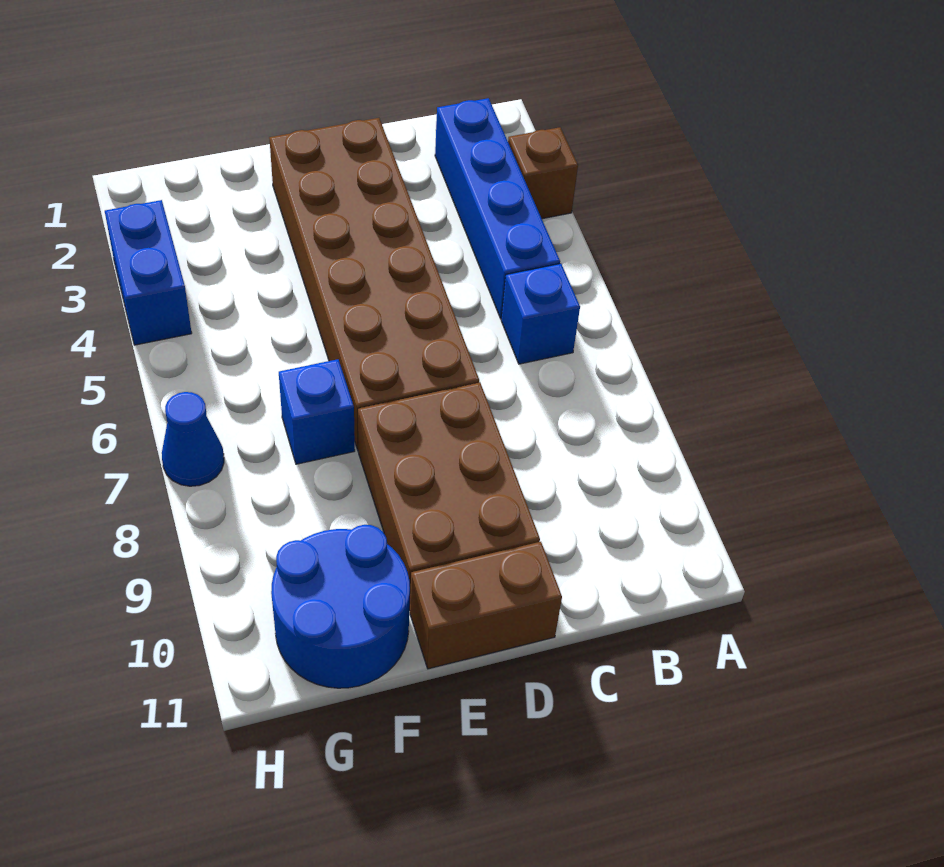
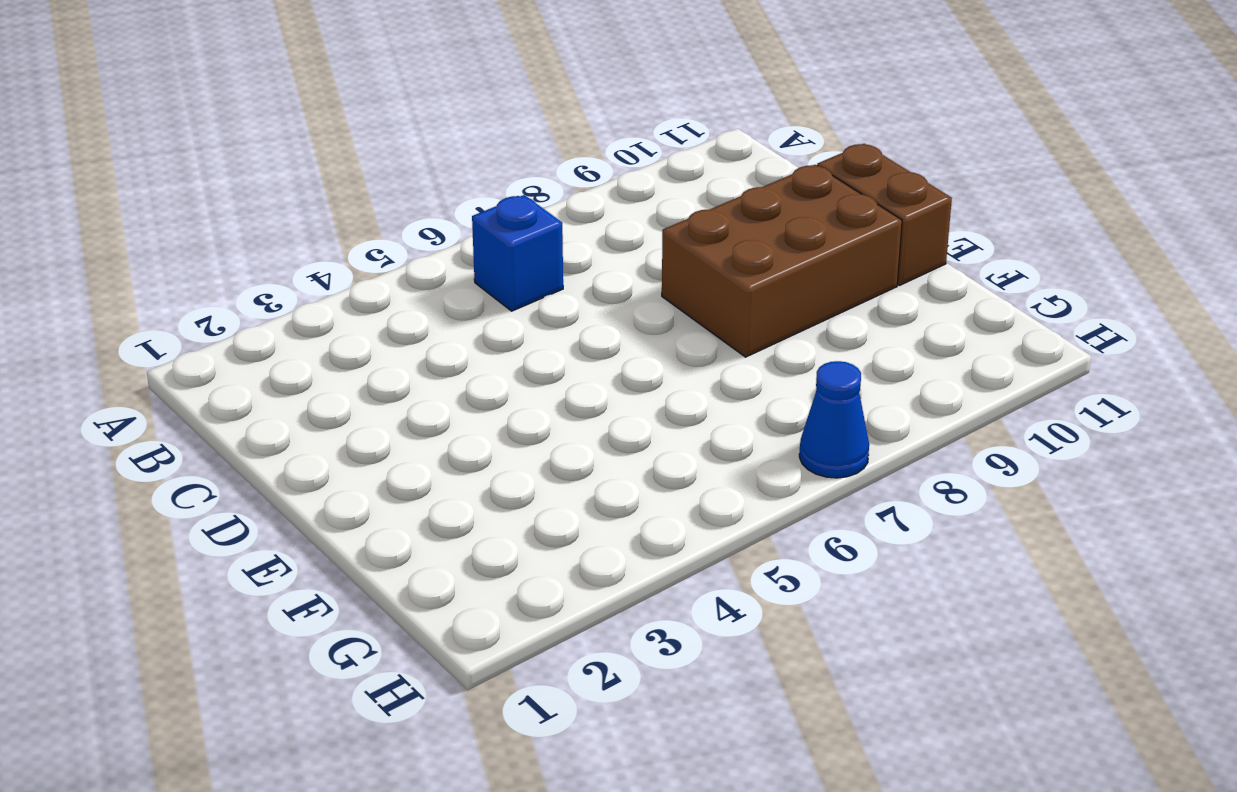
none -> brown brick A3 level 1
none -> blue brick B2:B5 level 1

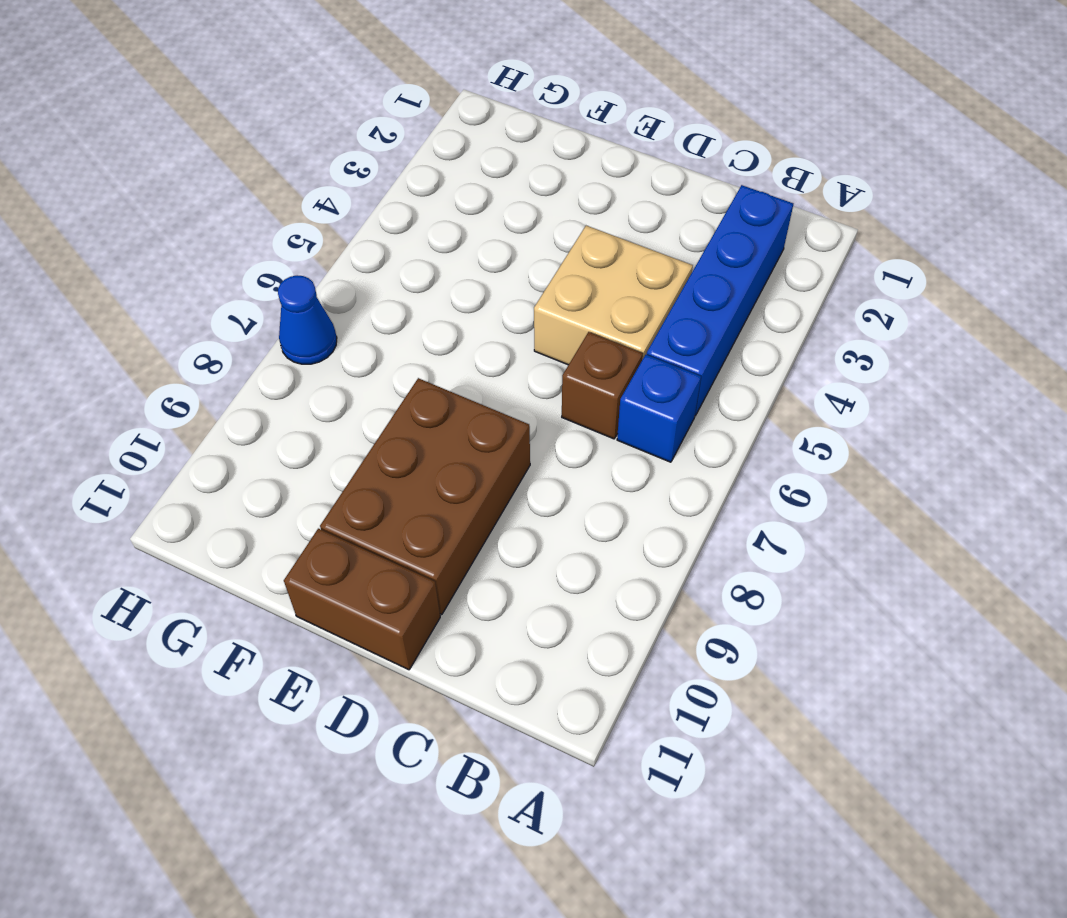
tan brick C4:D5 level 1 -> brown brick D2:E7 level 1
brown brick C6 level 1 -> brown brick A3 level 1
none -> blue brick F7 level 1
none -> blue round brick F10:G11 level 1

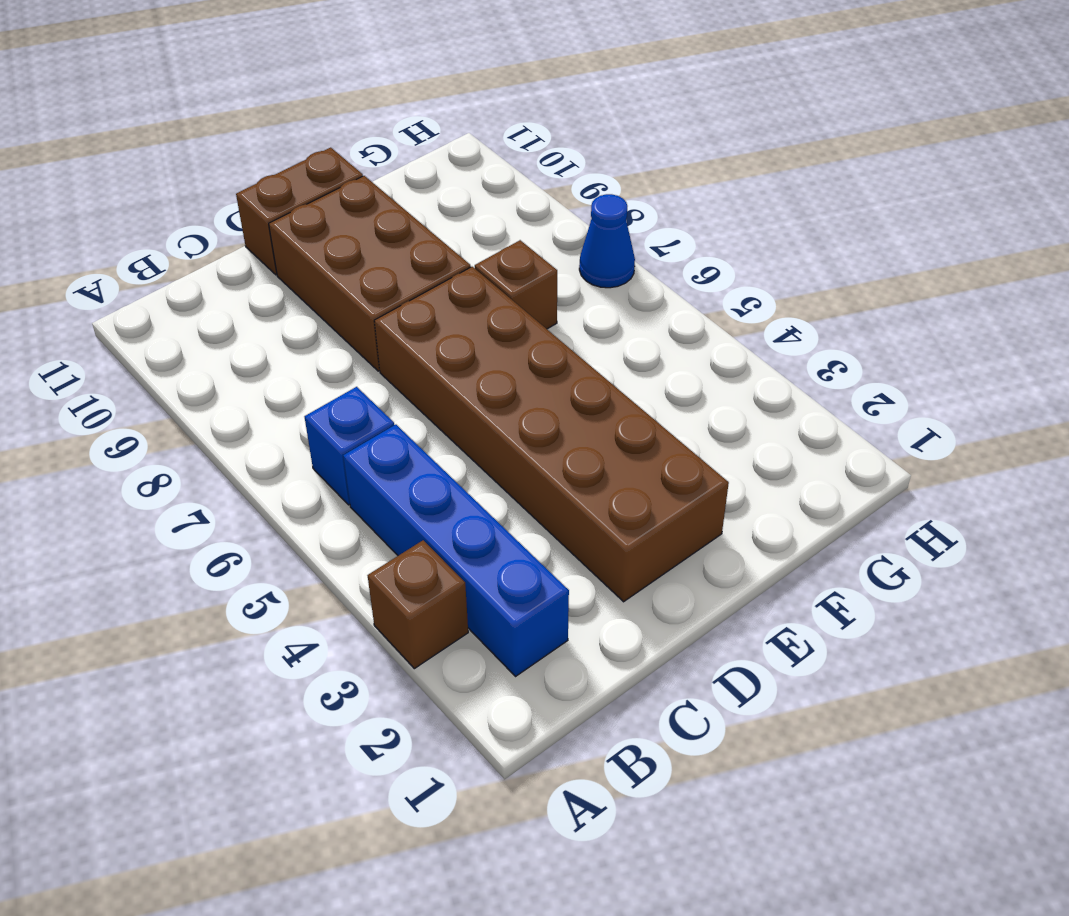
brown brick F7 level 1 -> blue brick F7 level 1
none -> blue round brick F10:G11 level 1
none -> blue brick H3:H4 level 1

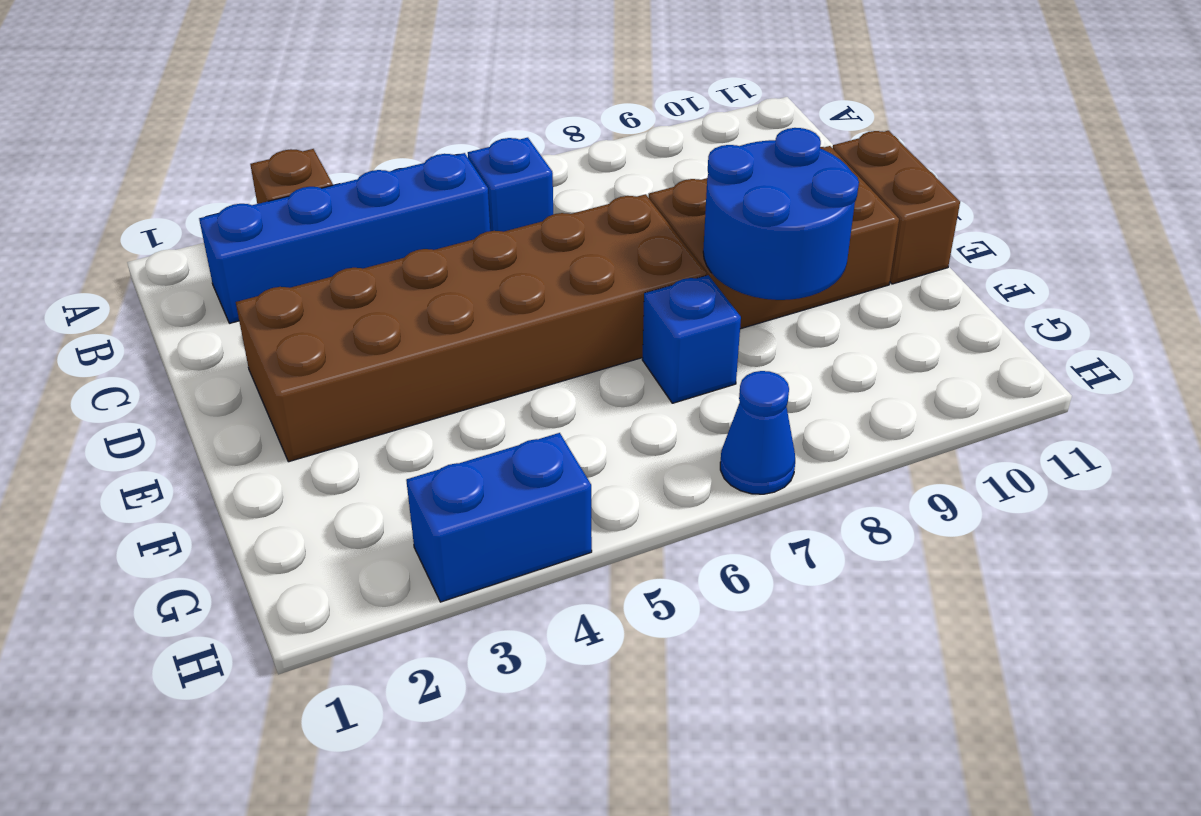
blue round brick E8:F9 level 2 -> blue round brick F10:G11 level 1

